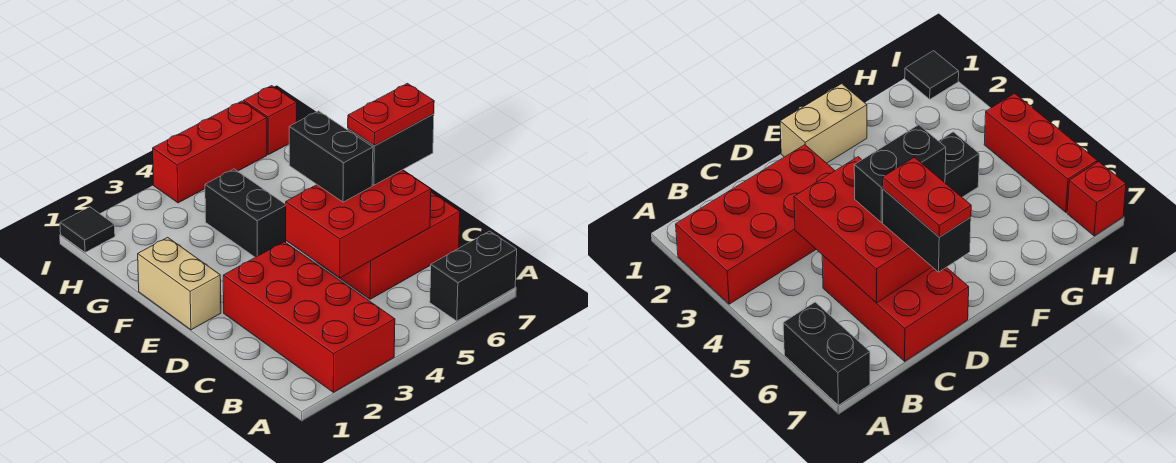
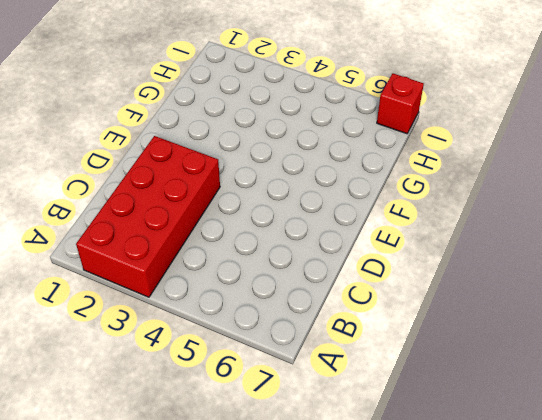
none -> black brick A6:A7 level 1
none -> red brick C5:D7 level 1
none -> tan brick E1:F1 level 1

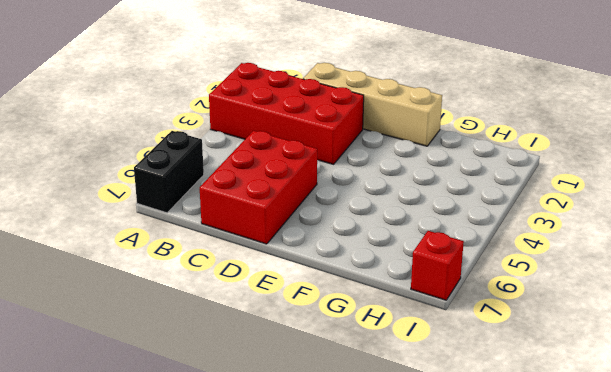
tan brick C1:F1 level 1 -> tan brick E1:F1 level 1
none -> black brick F4:G4 level 1
none -> black tile I1 level 1
none -> red brick I4:I6 level 1

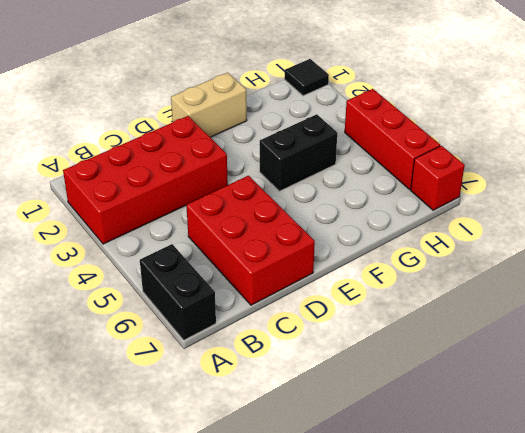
none -> red brick C4:D6 level 2
none -> black brick D5:E5 level 3
none -> black brick D6:D7 level 3

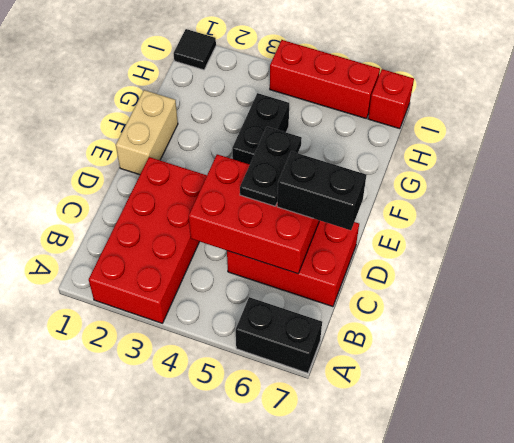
black plate D5:E5 level 3 -> black brick D5:E5 level 3
none -> red plate D6:D7 level 4

